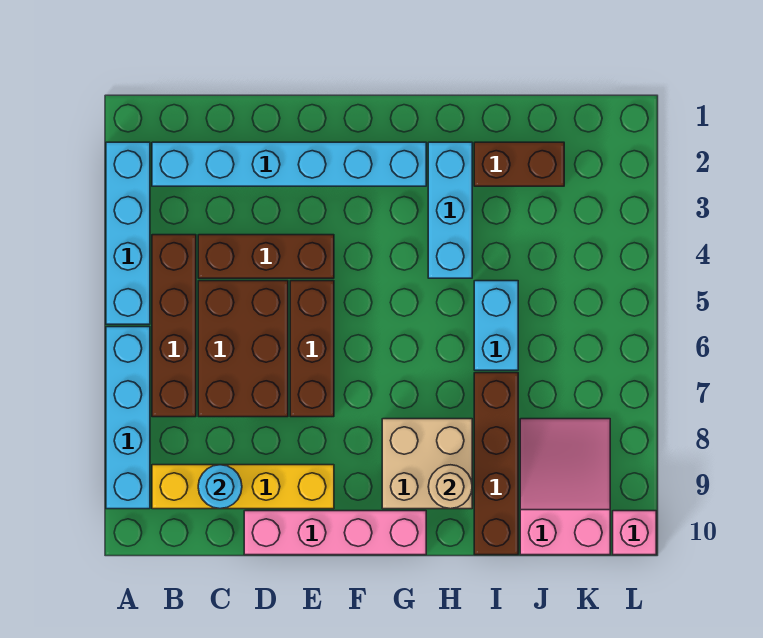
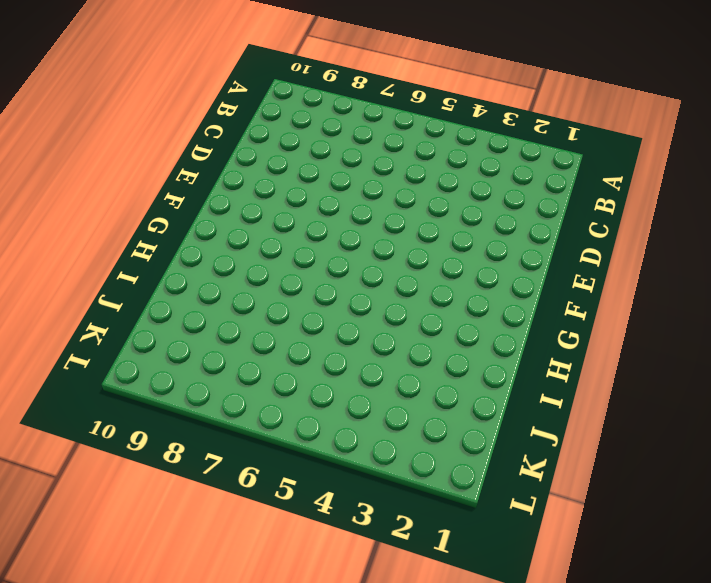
none -> cyan brick A2:A5 level 1
none -> cyan brick A6:A9 level 1
none -> cyan brick B2:G2 level 1

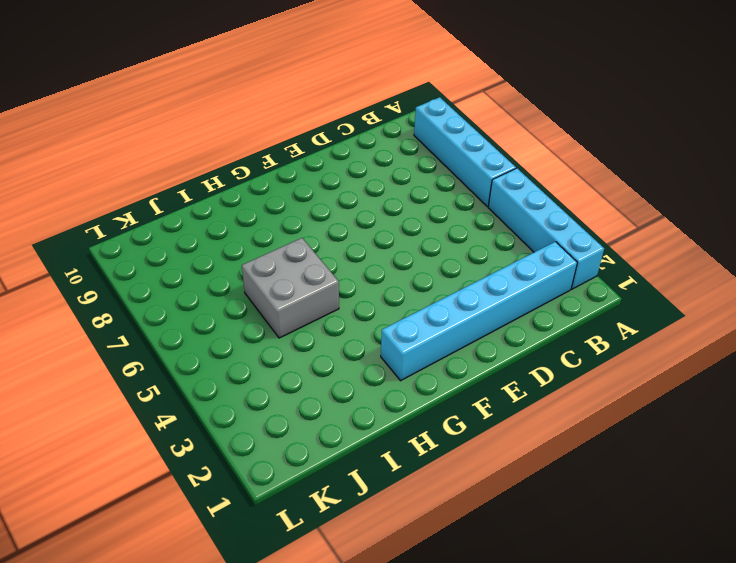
grey brick H5:I6 level 1 -> cyan brick I5:I6 level 1
none -> brown brick B4:B7 level 1
none -> yellow brick B9:E9 level 1
none -> brown brick C4:E4 level 1

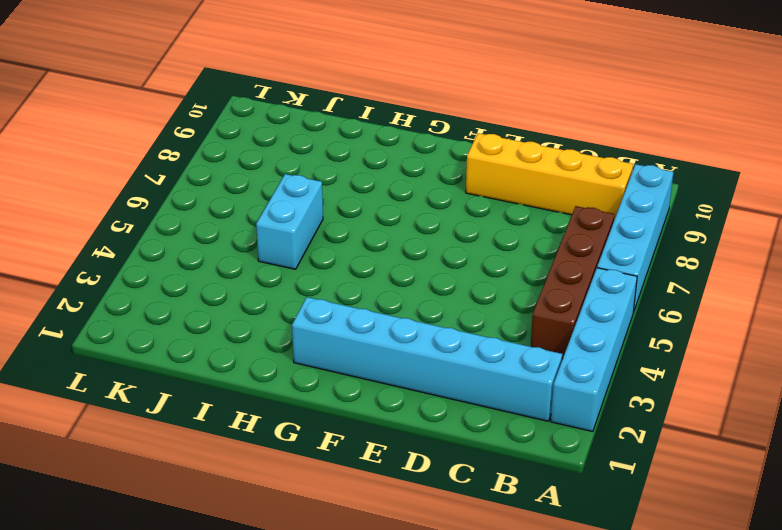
none -> brown brick C4:E4 level 1
none -> brown brick C5:D7 level 1
none -> pink brick D10:G10 level 1

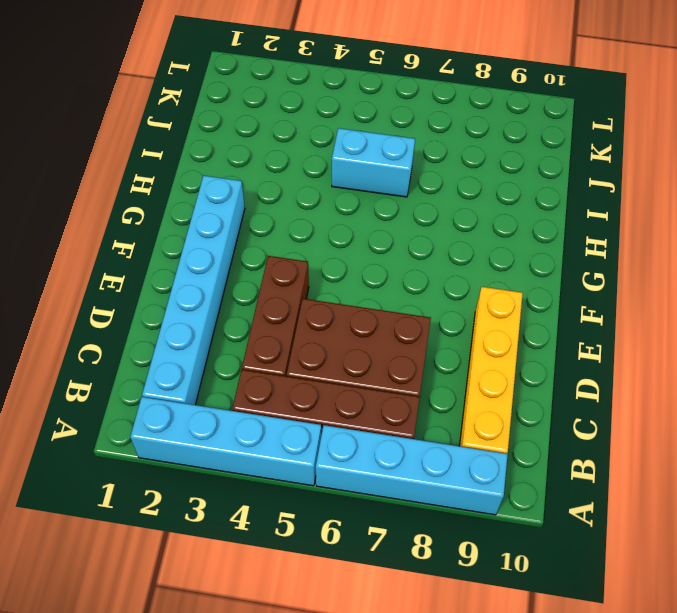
none -> pink brick D10:G10 level 1
none -> brown brick E5:E7 level 1
none -> tan brick G8:H9 level 1

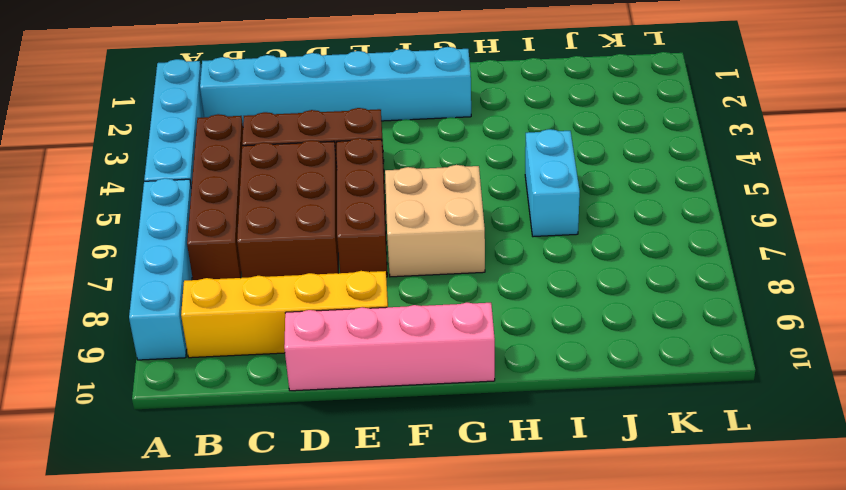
tan brick F6:G7 level 1 -> tan brick G8:H9 level 1
none -> cyan brick H2:H4 level 1
none -> brown brick I2:J2 level 1
none -> brown brick I7:I10 level 1

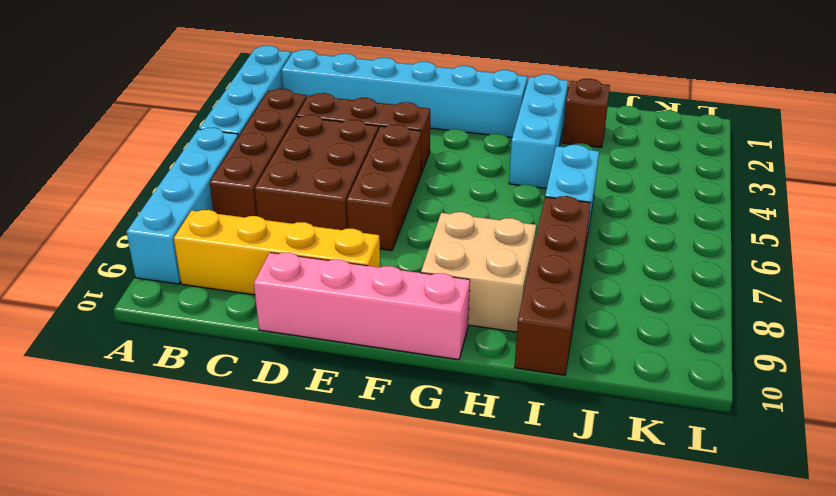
brown brick I2 level 1 -> brown brick I2:J2 level 1
none -> pink slope J8:K10 level 1 top 10
none -> pink brick L10 level 1
none -> cyan round brick C9 level 2

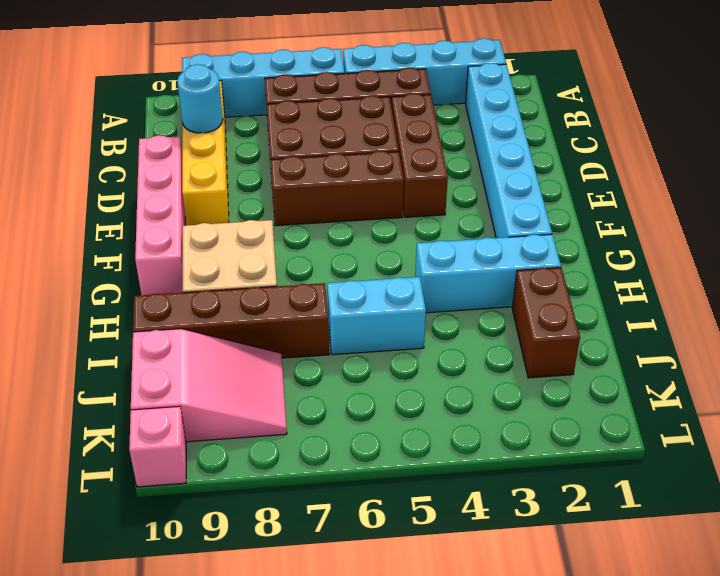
none -> tan round brick H9 level 2

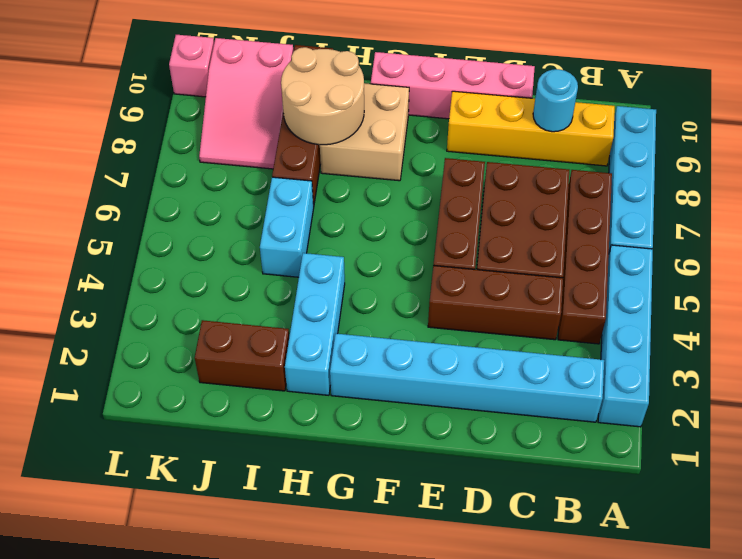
tan round brick H8:I9 level 2 -> tan round brick H9 level 2

